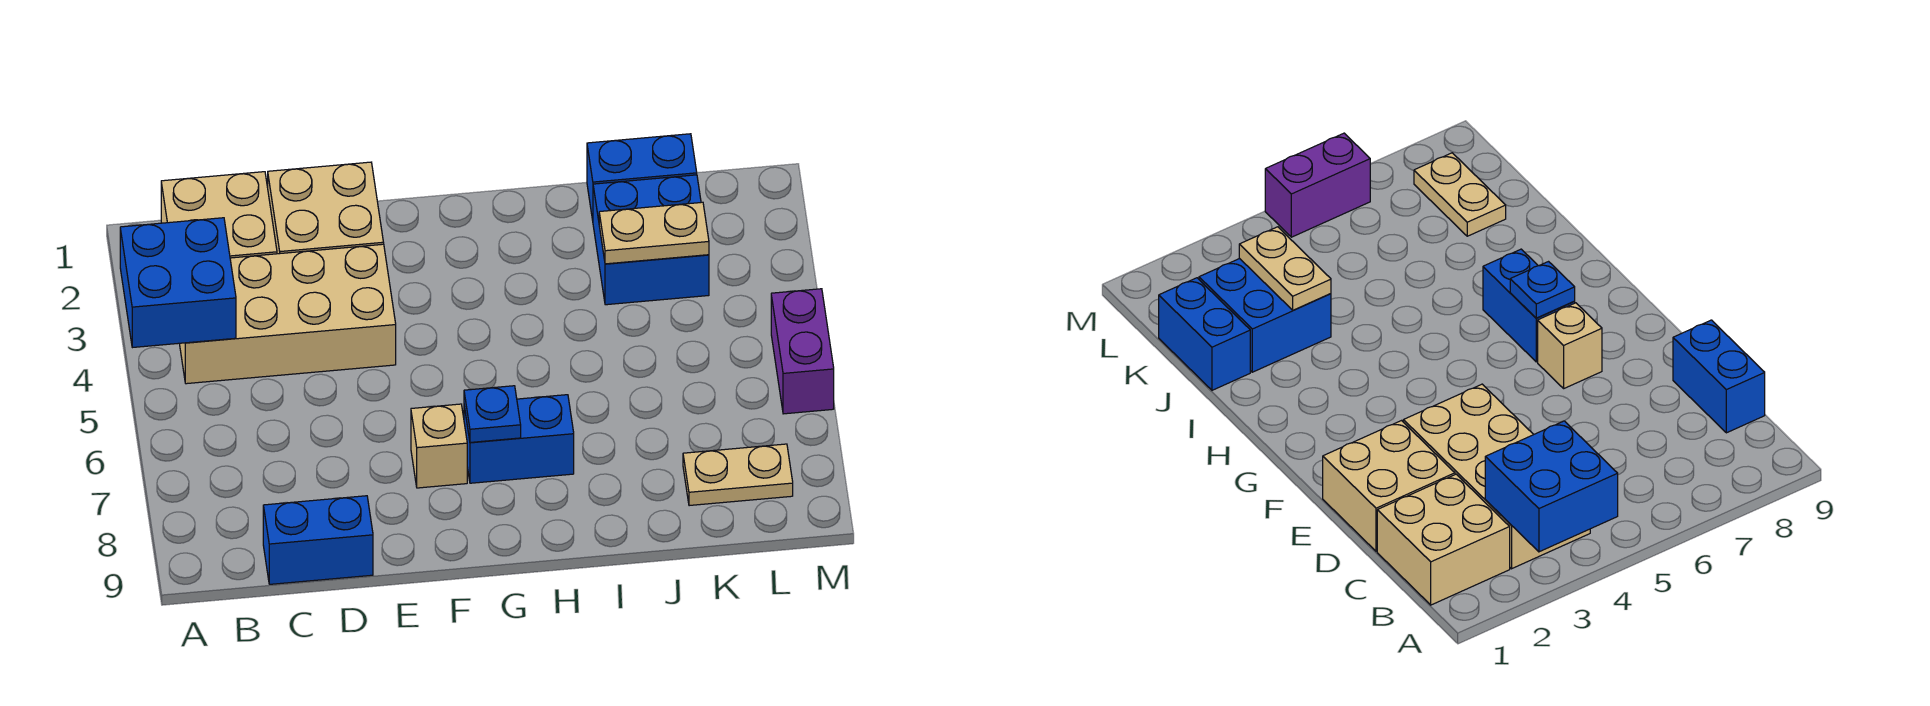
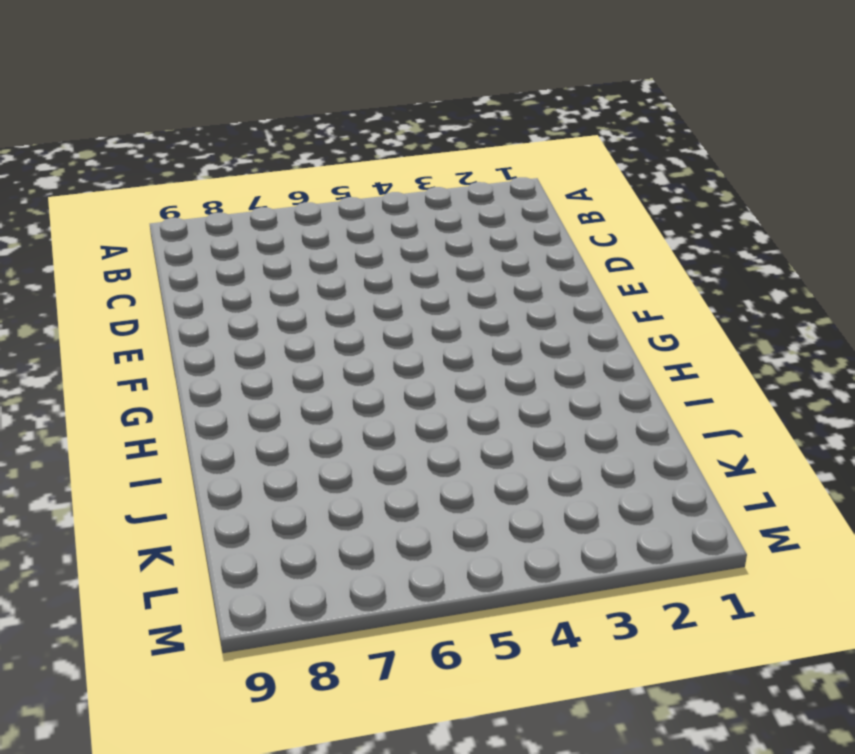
none -> tan brick B1:C2 level 1
none -> tan brick B3:E4 level 1
none -> blue brick C9:D9 level 1

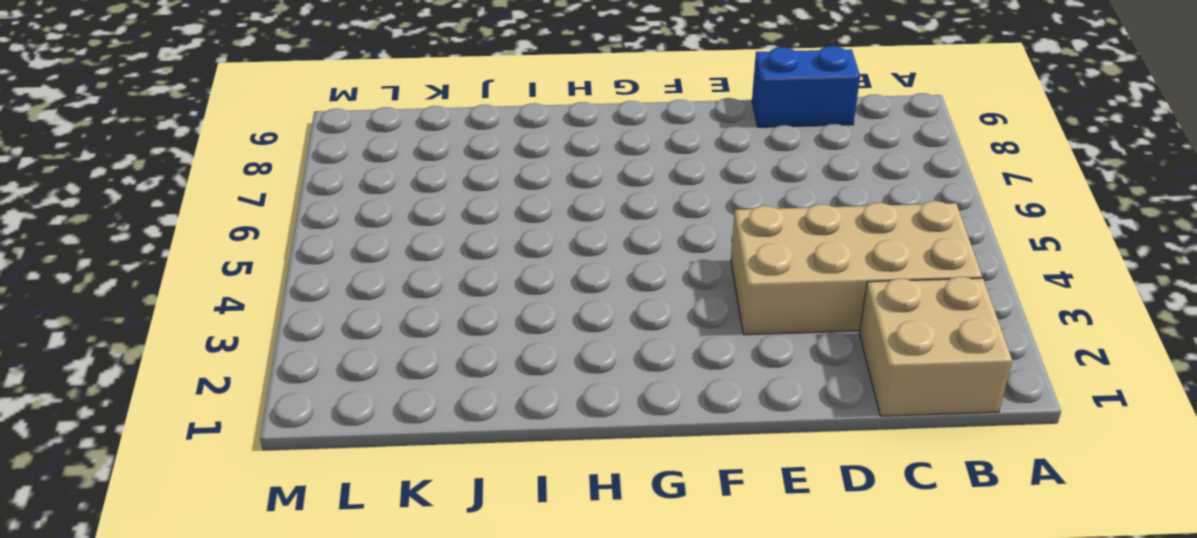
none -> tan brick D1:E2 level 1
none -> tan brick F7 level 1
none -> blue brick G7:H7 level 1

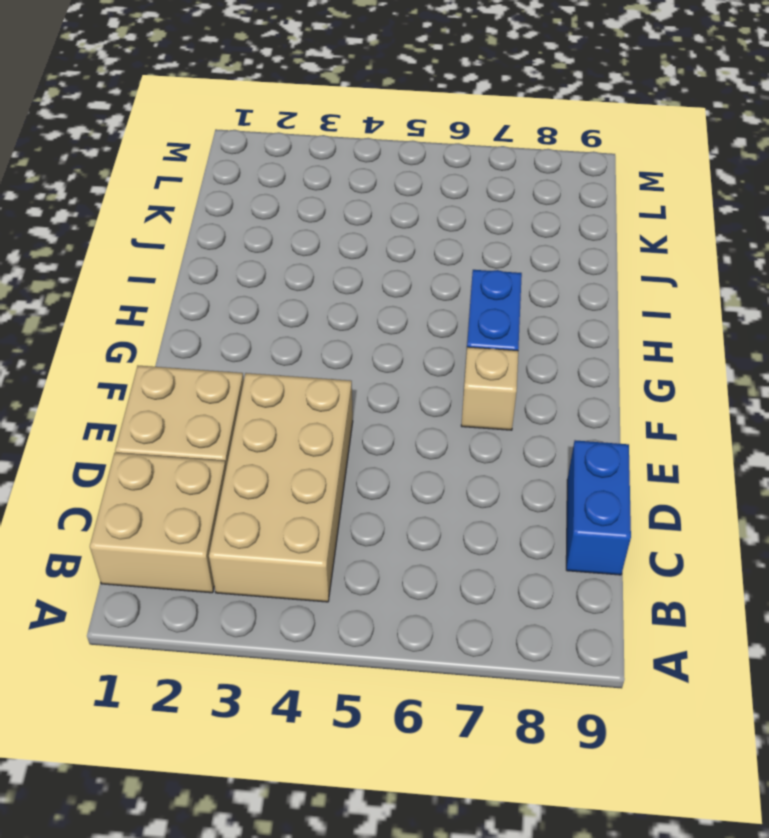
none -> blue brick J1:K1 level 1
none -> blue brick J2:K3 level 1
none -> tan plate K8:L8 level 1

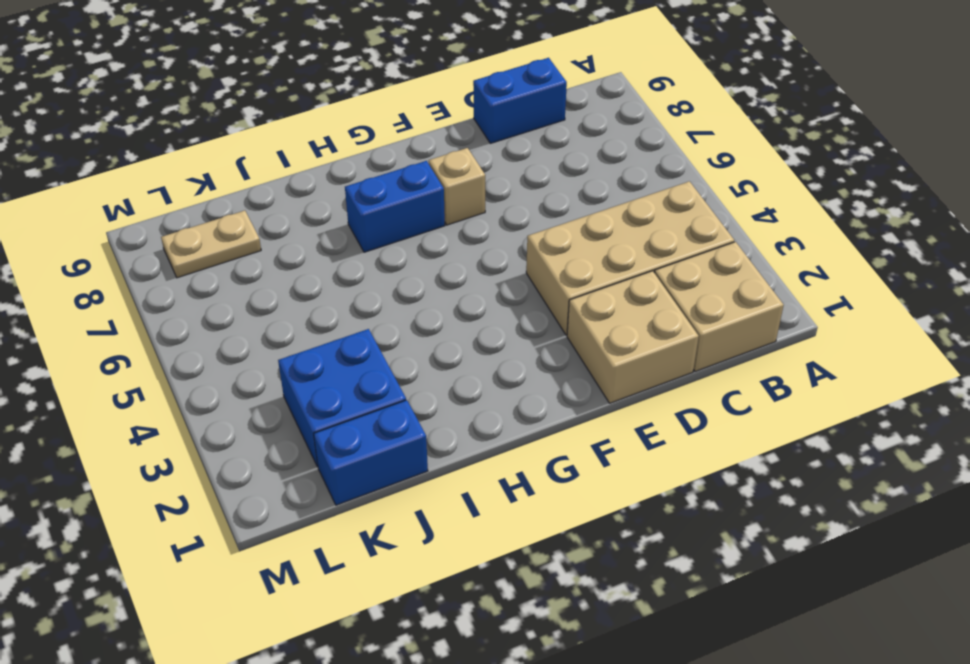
none -> purple brick M5:M6 level 1
none -> blue brick A3:B4 level 2
none -> blue plate G7 level 2

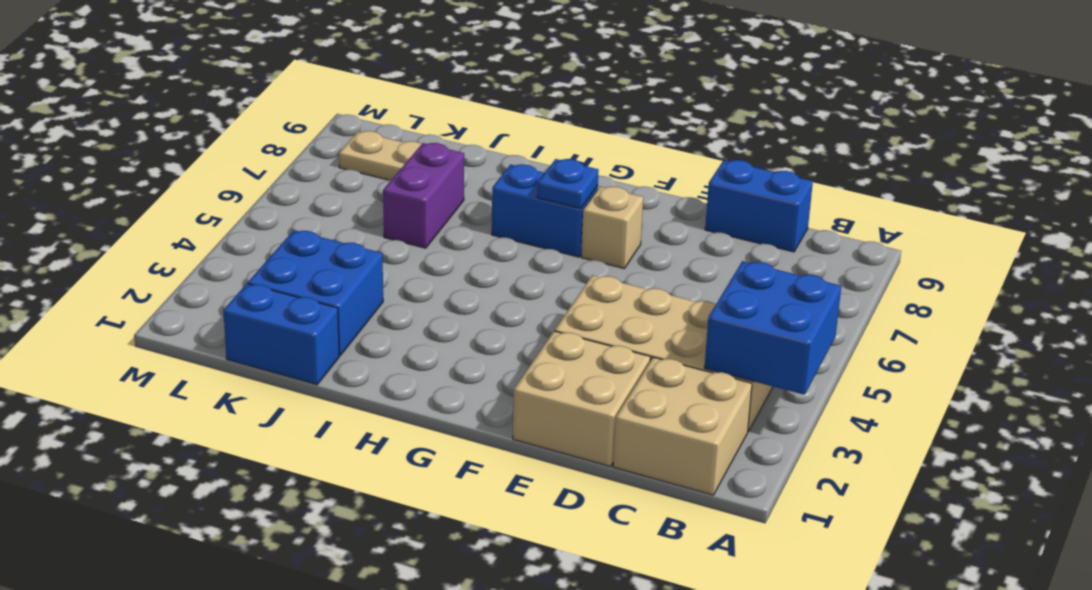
purple brick J6:J7 level 1 -> purple brick M5:M6 level 1
none -> tan plate J3:K3 level 2

